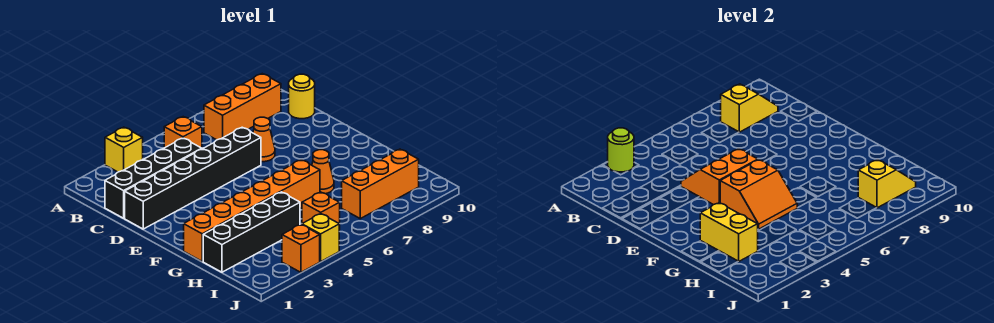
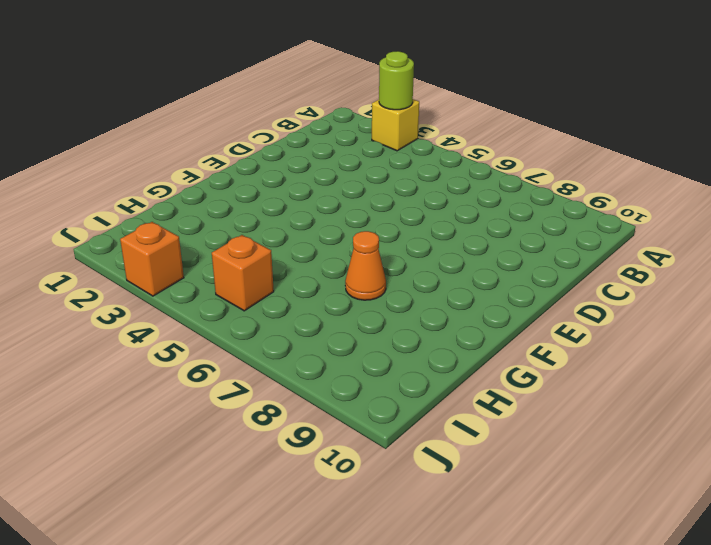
none -> orange brick B5 level 1
none -> orange brick B7:B9 level 1
none -> black brick C1:C4 level 1

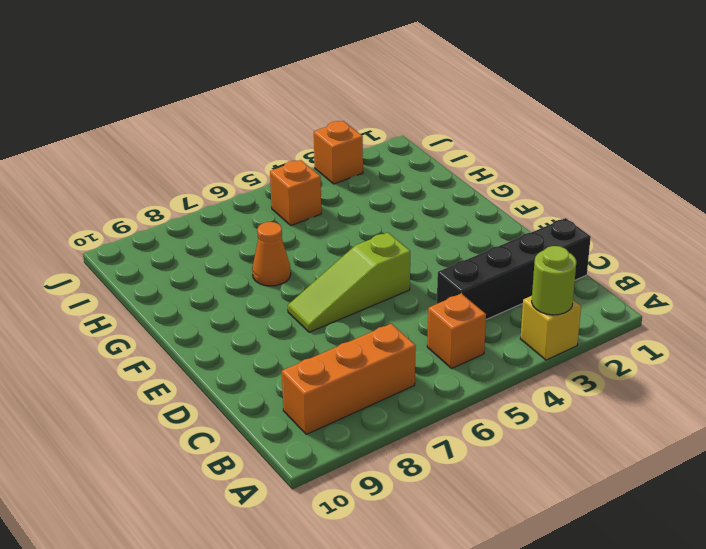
lime slope E5:E7 level 1 top 5 -> none
none -> yellow round brick C10 level 1
none -> black brick D1:D6 level 1
none -> orange cone D7 level 1

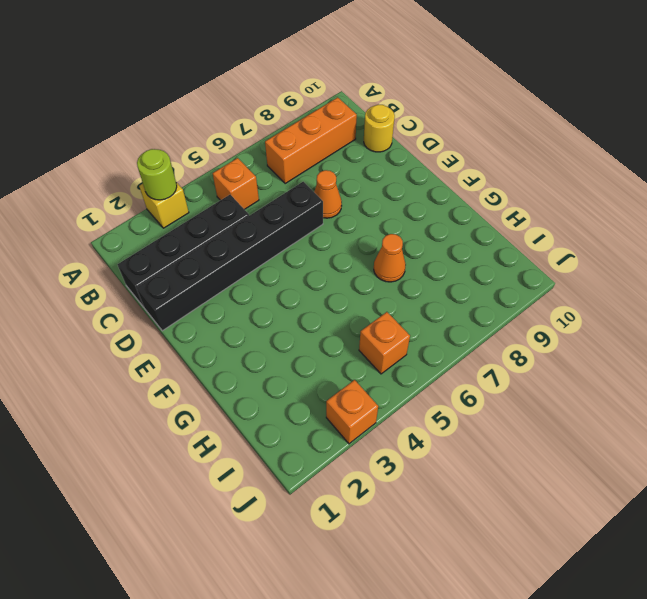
none -> orange brick G1:G6 level 1
none -> black brick H1:H4 level 1
none -> orange brick I7:I9 level 1

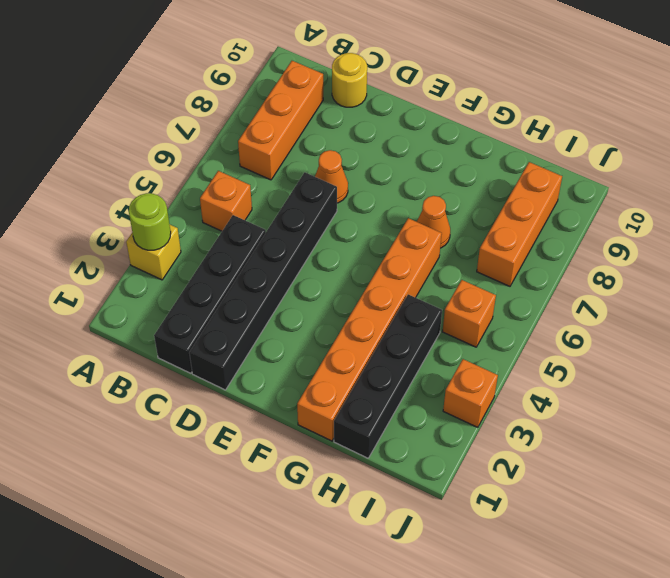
none -> yellow brick J4 level 1
none -> yellow slope B8:B9 level 2 top 8
none -> orange slope D4:E5 level 2 top E

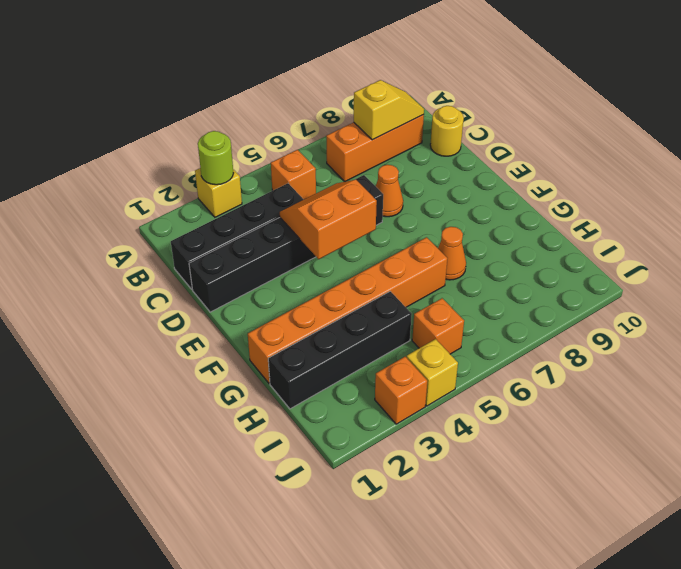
none -> orange brick I7:I9 level 1
none -> orange slope F4:G5 level 2 top F
none -> yellow brick G2:H2 level 2

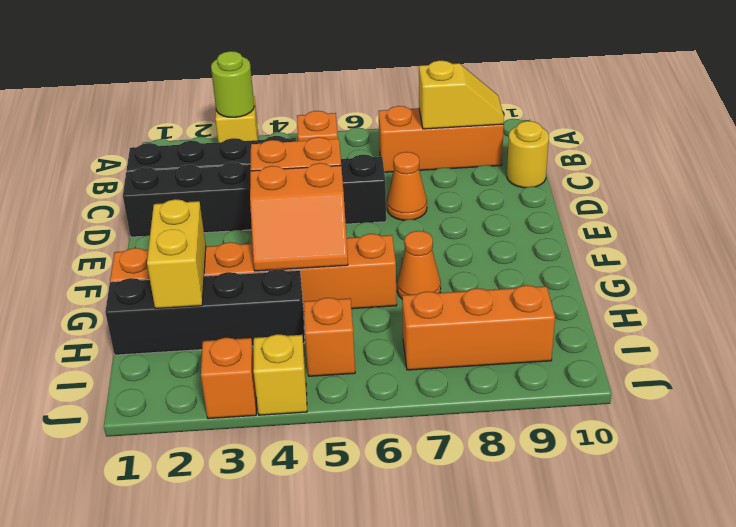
none -> yellow slope I8:I9 level 2 top 8

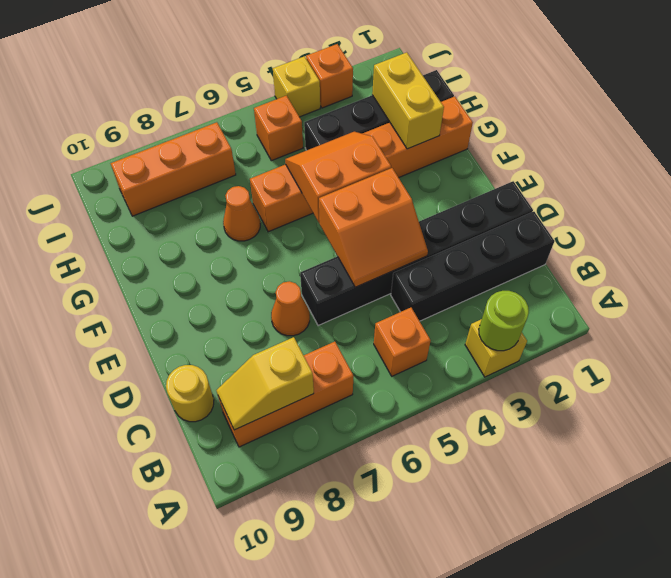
none -> yellow slope I8:I9 level 2 top 8

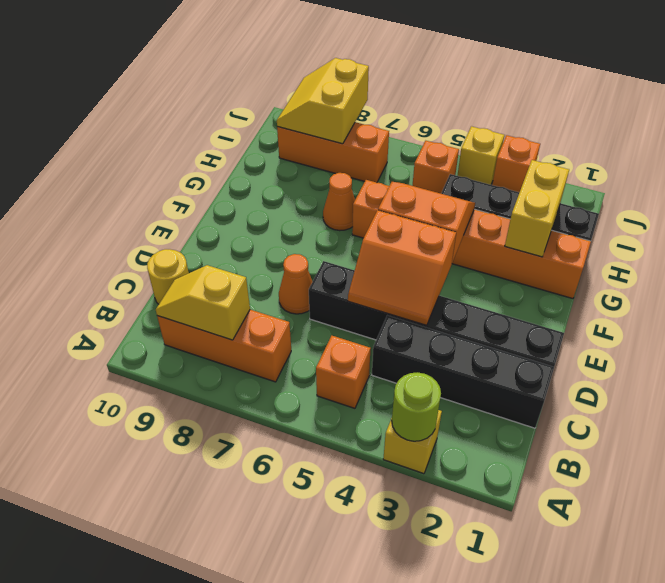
yellow slope I8:J9 level 2 top 8 -> yellow slope I8:I9 level 2 top 8

